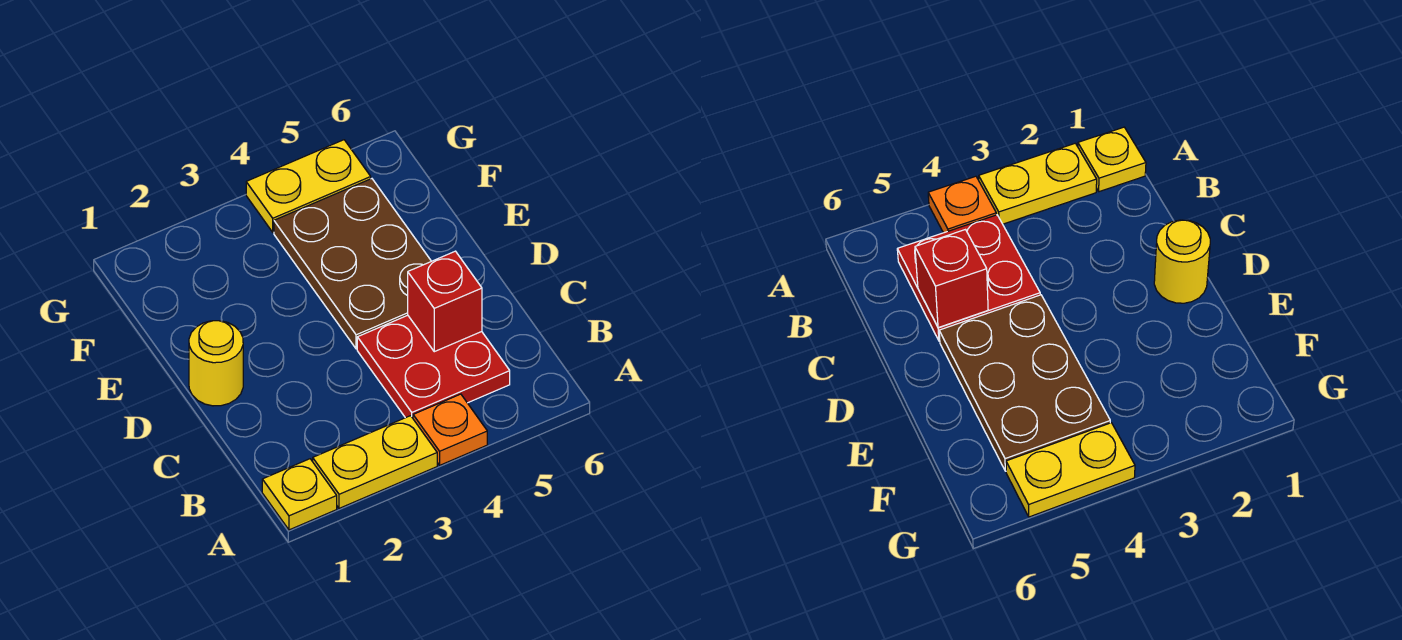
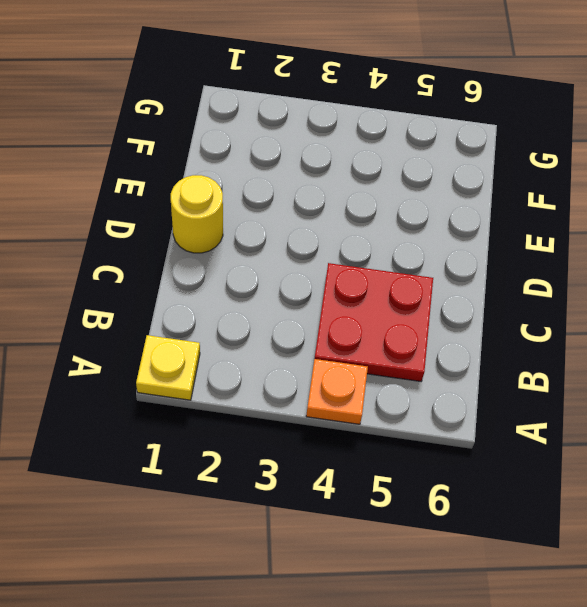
none -> yellow plate A2:A3 level 1
none -> brown plate D4:F5 level 1

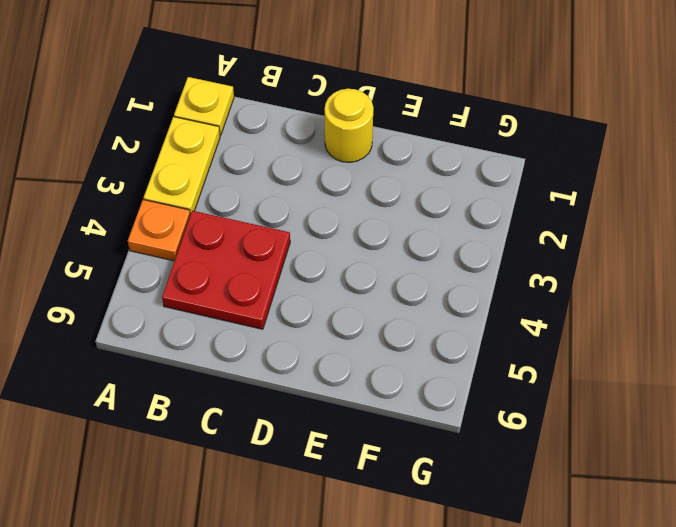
none -> brown plate D4:F5 level 1
none -> yellow plate G4:G5 level 1

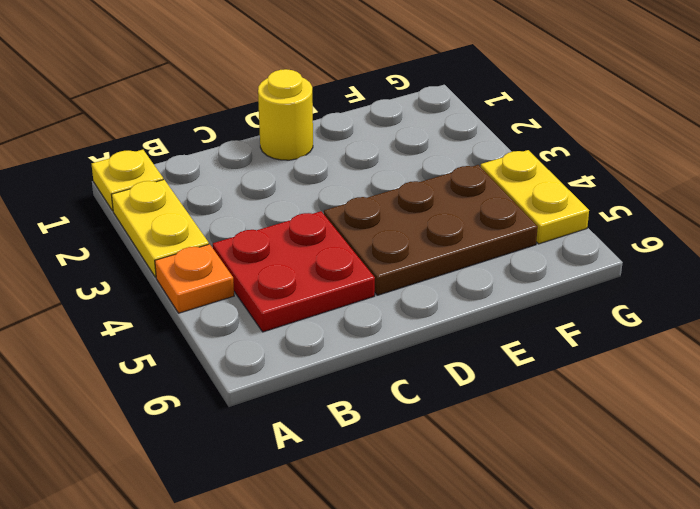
none -> red brick C5 level 2

